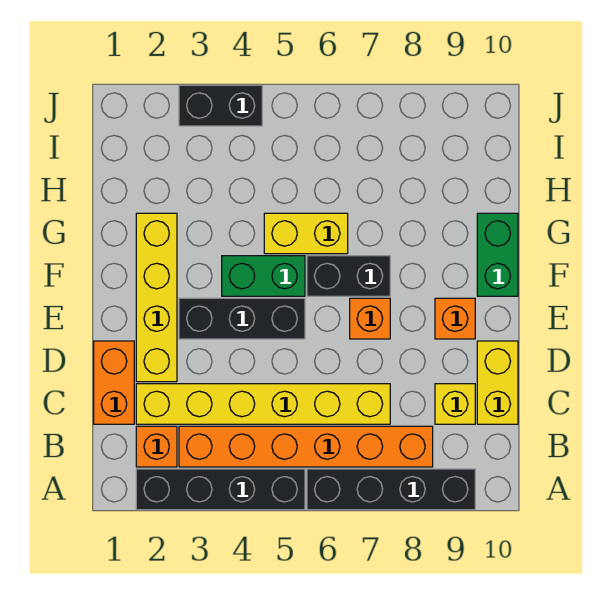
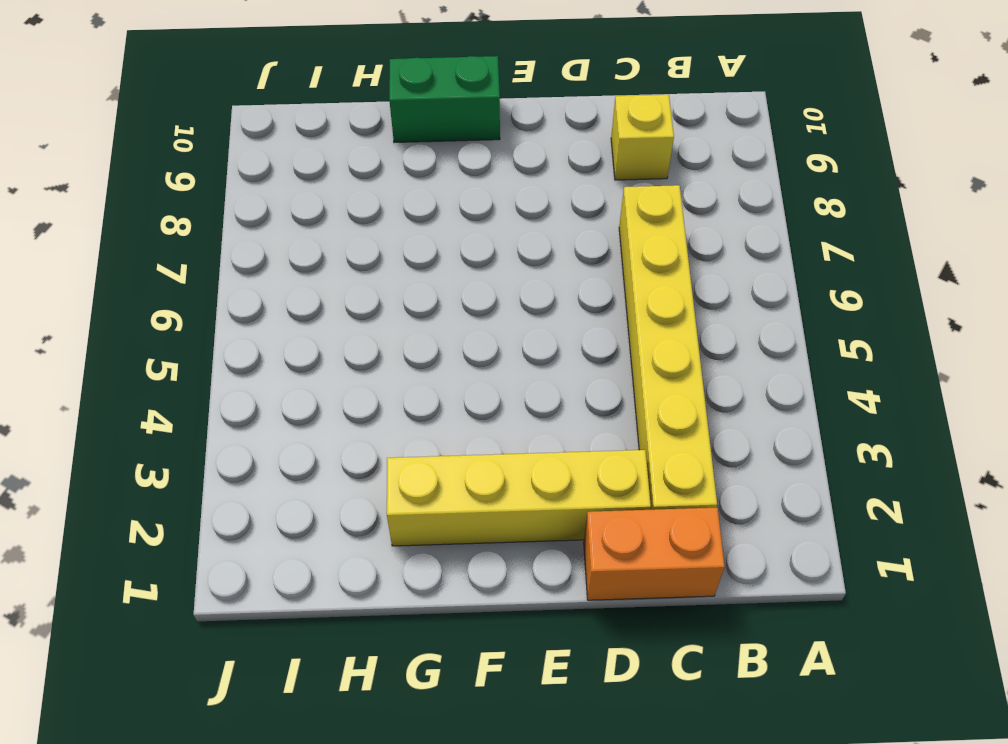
none -> black brick A2:A5 level 1
none -> black brick A6:A9 level 1
none -> orange brick B2 level 1

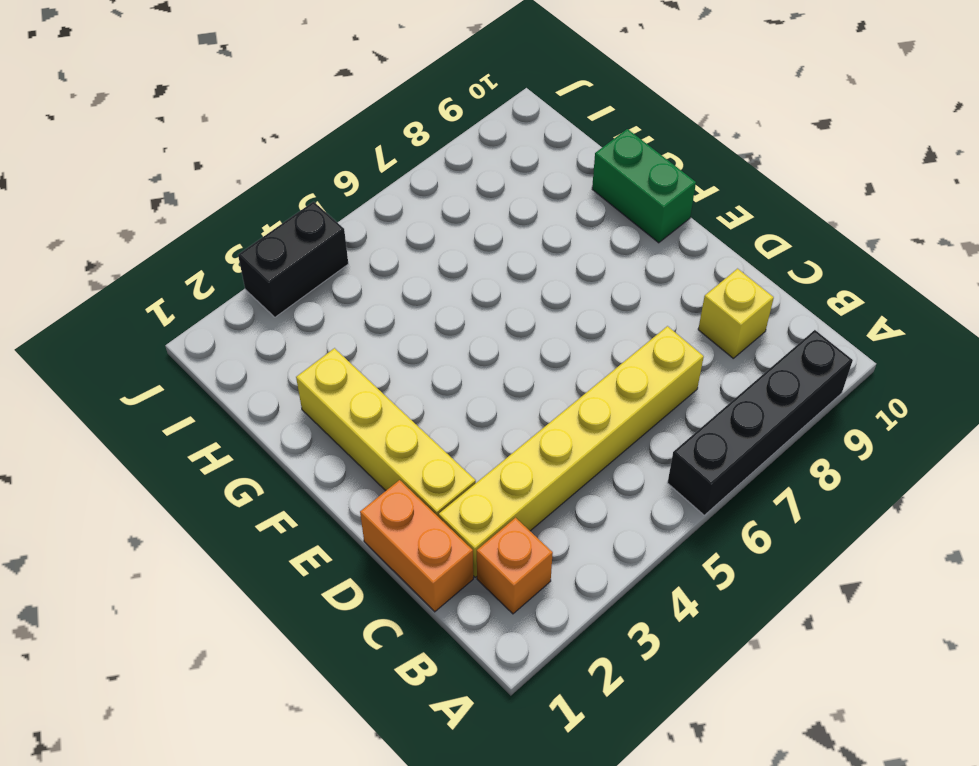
none -> black brick A2:A5 level 1
none -> orange brick B3:B8 level 1
none -> yellow brick C10:D10 level 1

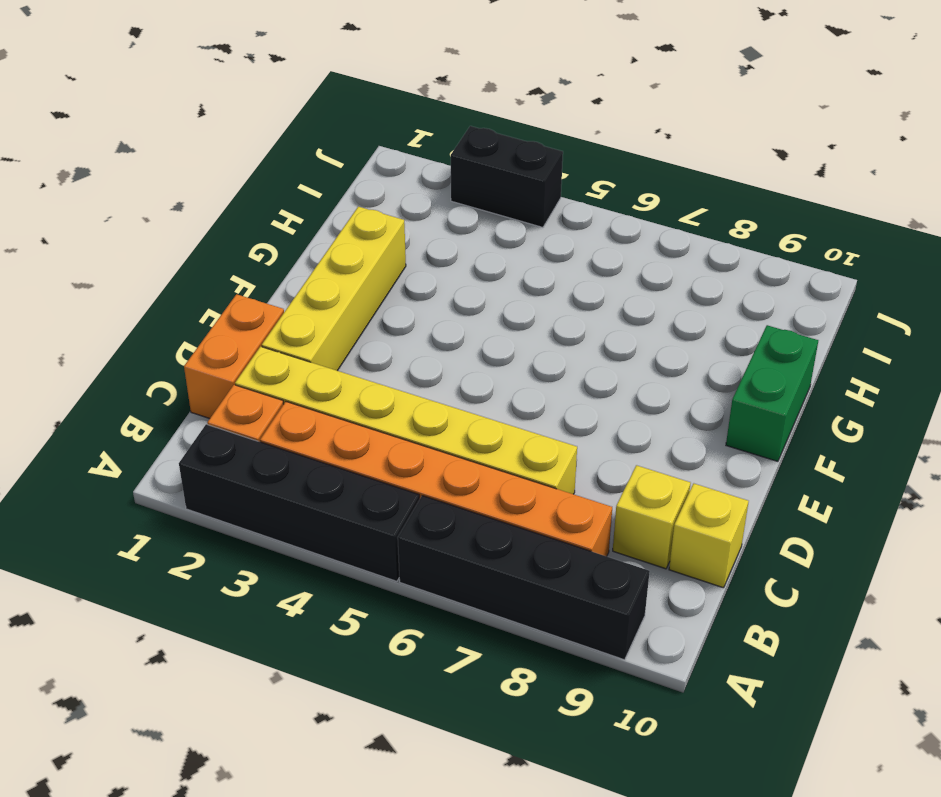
yellow brick C10 level 1 -> yellow brick C10:D10 level 1
none -> black brick E3:E5 level 1
none -> orange brick E7 level 1
none -> orange brick E9 level 1

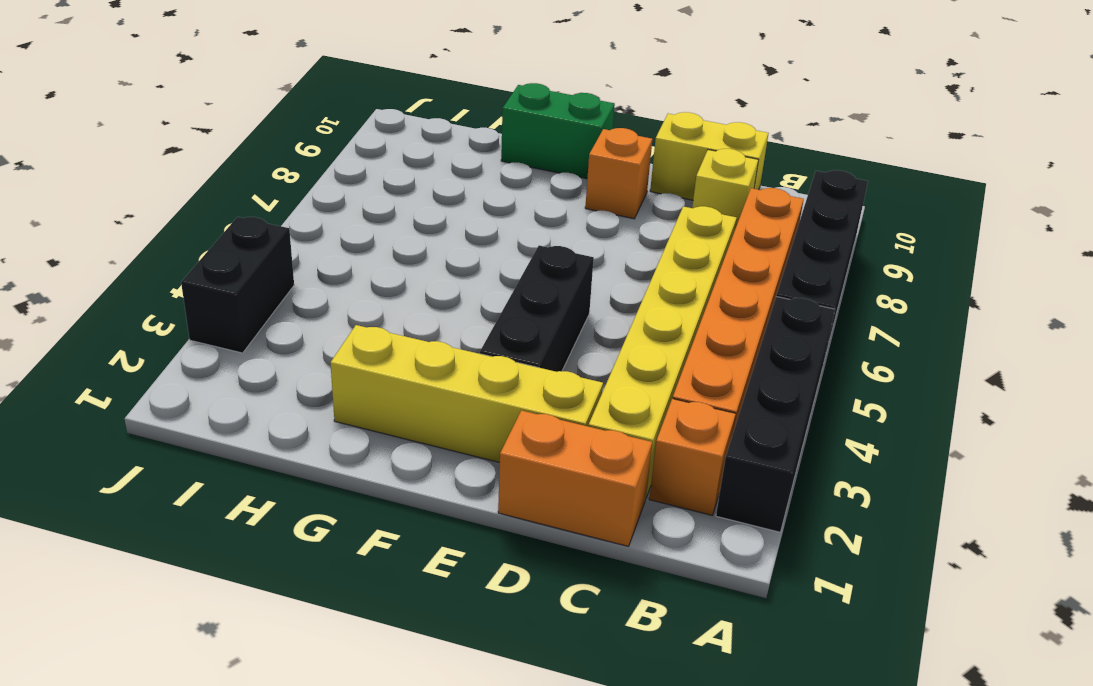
none -> orange brick E7 level 1
none -> green brick F4:F5 level 1
none -> black brick F6:F7 level 1

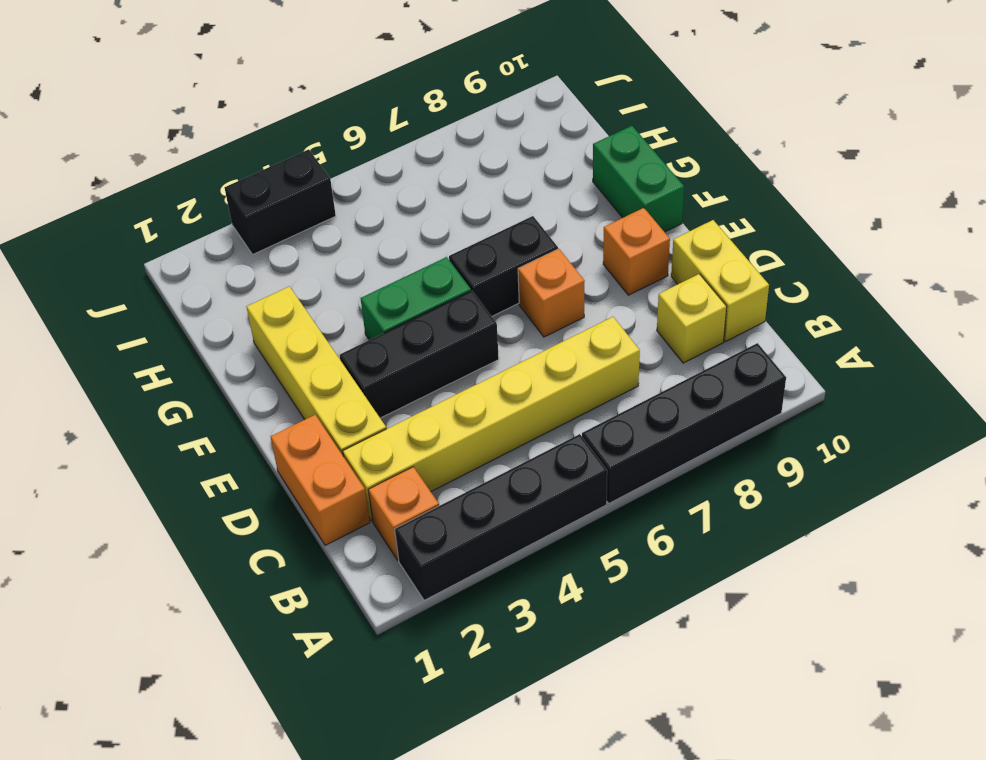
none -> orange brick B3:B8 level 1
none -> yellow brick G5:G6 level 1

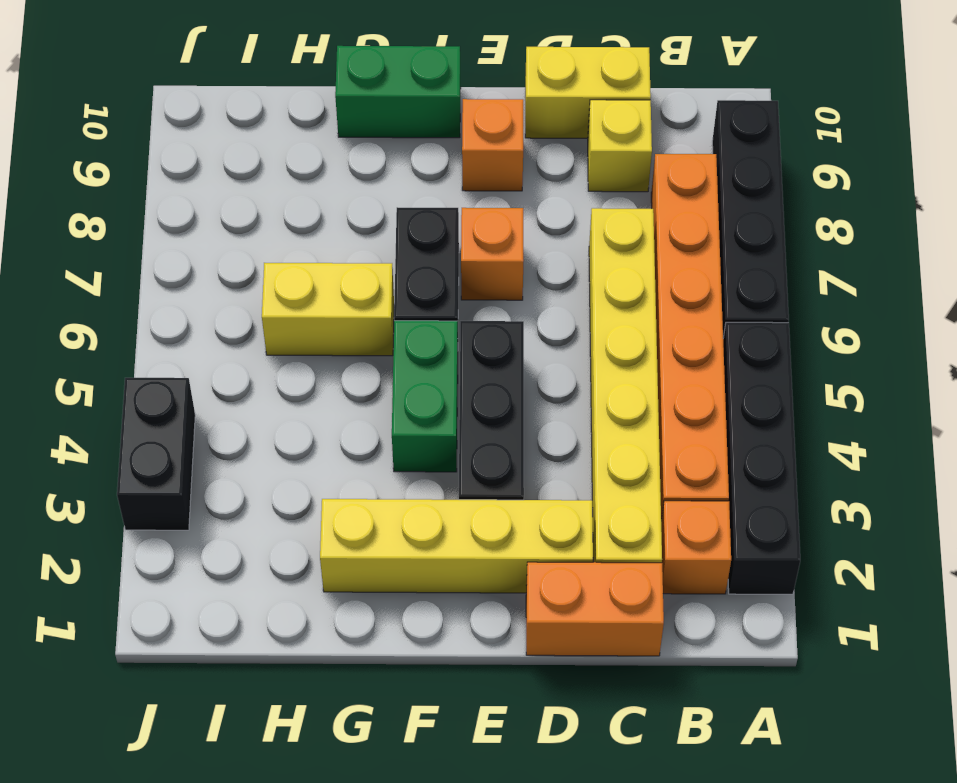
yellow brick G6:H6 level 1 -> yellow brick G5:G6 level 1

